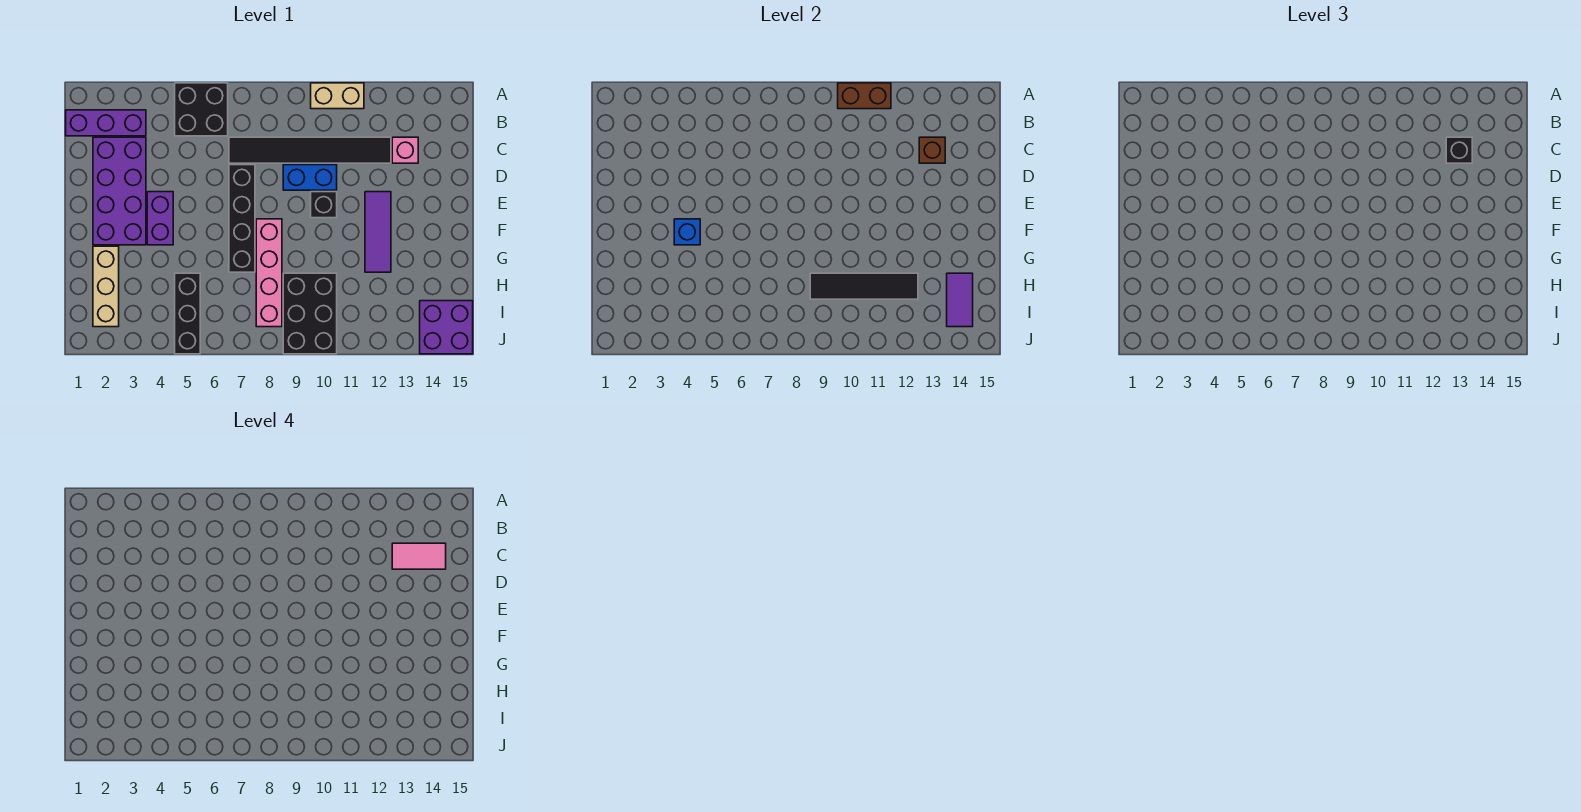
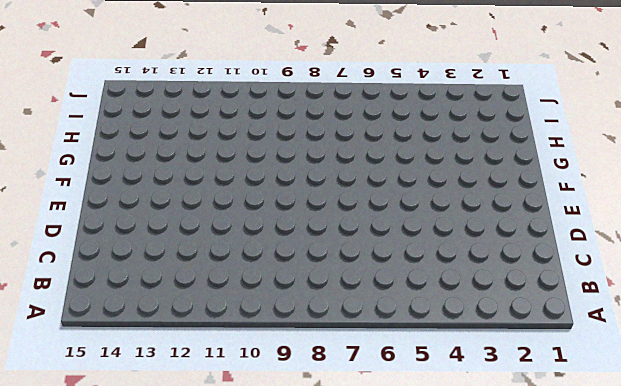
none -> black brick A5:B6 level 1
none -> tan brick A10:A11 level 1
none -> purple brick B1:B3 level 1

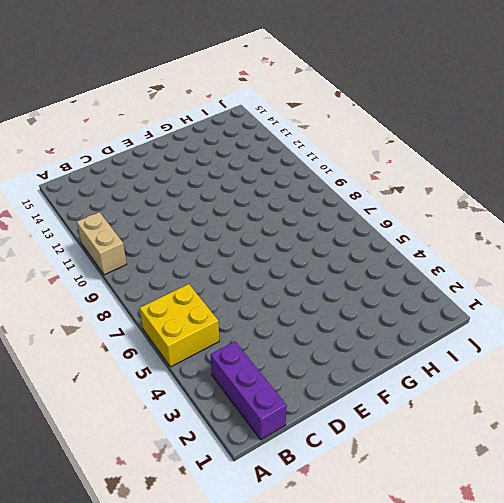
yellow brick A5:B6 level 1 -> black brick A5:B6 level 1
none -> purple brick C2:F3 level 1
none -> black tile C7:C12 level 1
none -> pink brick C13 level 1

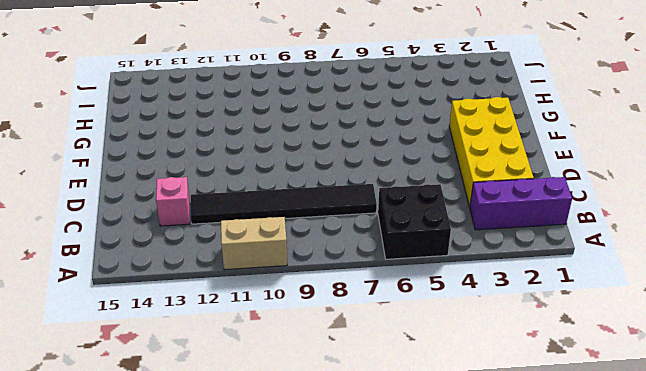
yellow brick C2:F3 level 1 -> purple brick C2:F3 level 1
none -> black brick D7:G7 level 1
none -> blue brick D9:D10 level 1
none -> purple brick E4:F4 level 1

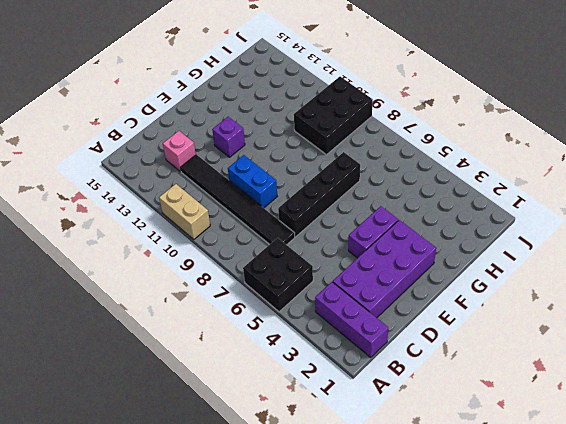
purple brick E12 level 1 -> purple tile E12:G12 level 1
none -> black brick E10 level 1
none -> pink brick F8:I8 level 1
none -> tan brick G2:I2 level 1

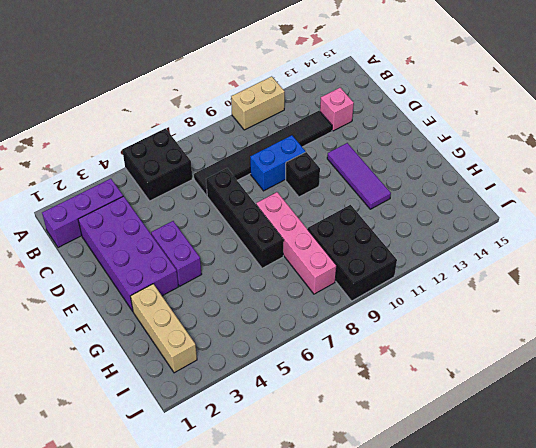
none -> black brick H5:J5 level 1
none -> purple brick I14:J15 level 1
none -> brown brick A10:A11 level 2

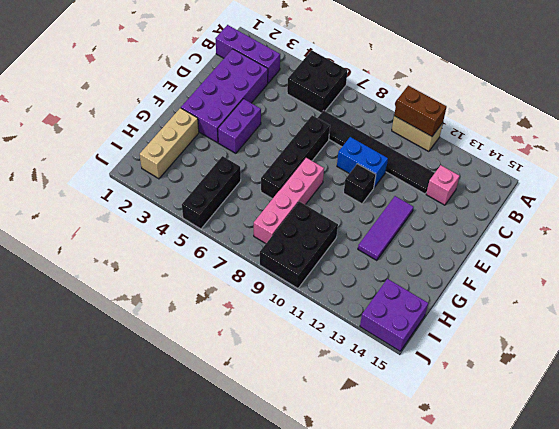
none -> brown brick C13 level 2
none -> blue brick F4 level 2
none -> black tile H9:H12 level 2

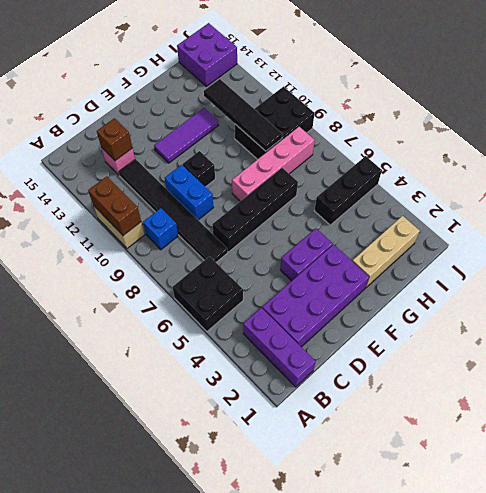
blue brick B9 level 1 -> blue brick F4 level 2
none -> purple tile H14:I14 level 2
none -> black brick C13 level 3
none -> pink tile C13:C14 level 4

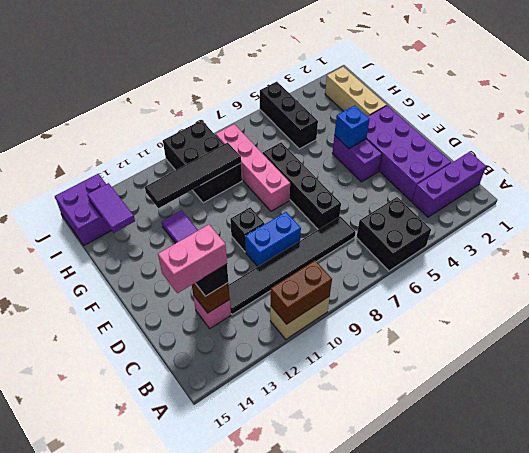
pink brick C13:C14 level 4 -> pink tile C13:C14 level 4

